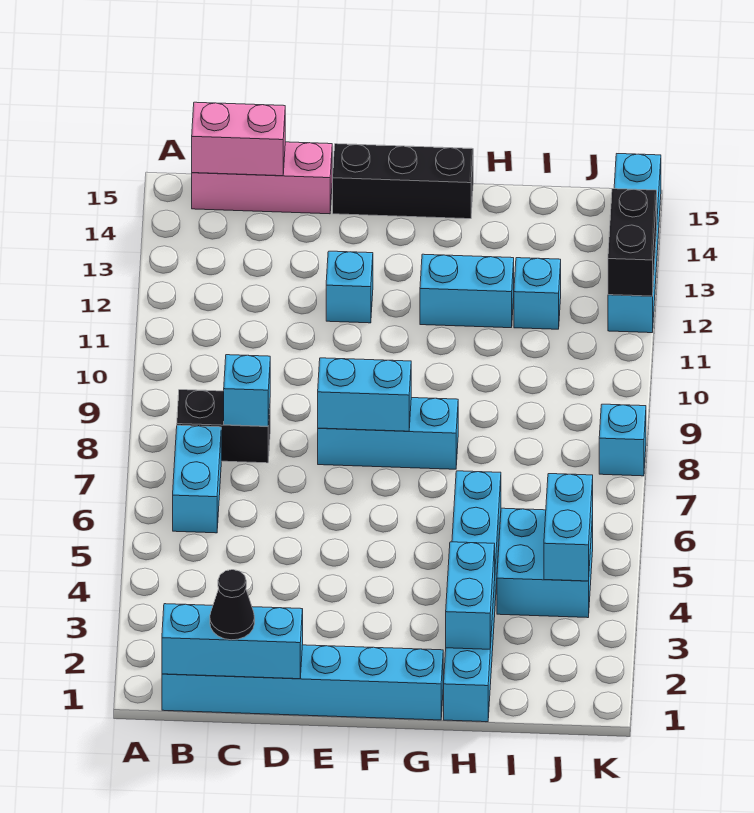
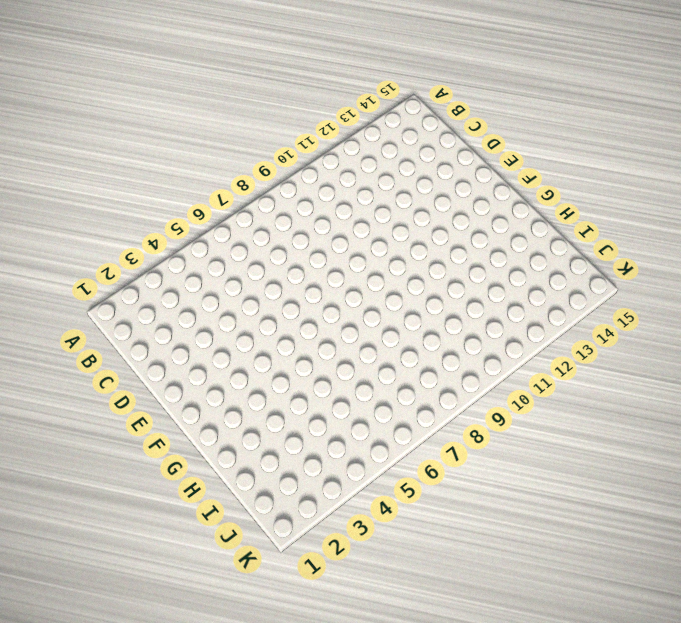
none -> cyan brick B1:G1 level 1
none -> cyan brick B6:B7 level 1
none -> black brick B8:C8 level 1

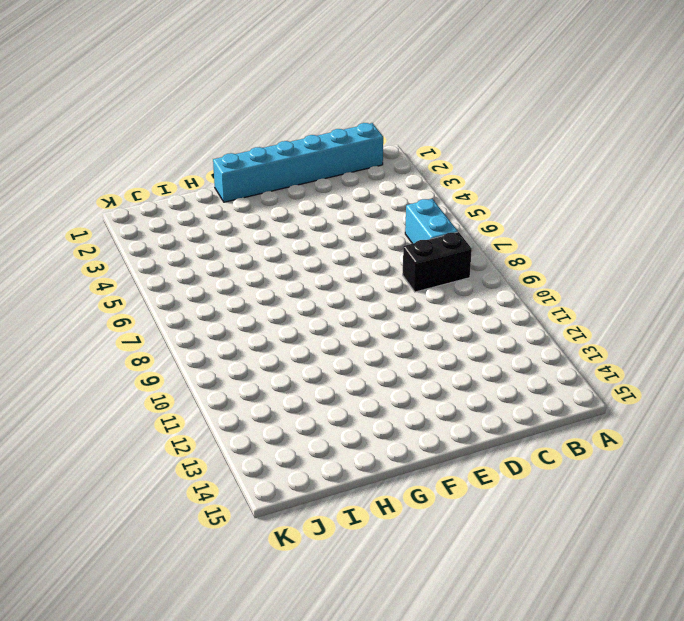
none -> pink brick B15:D15 level 1
none -> cyan brick E8:G8 level 1
none -> cyan brick E12 level 1

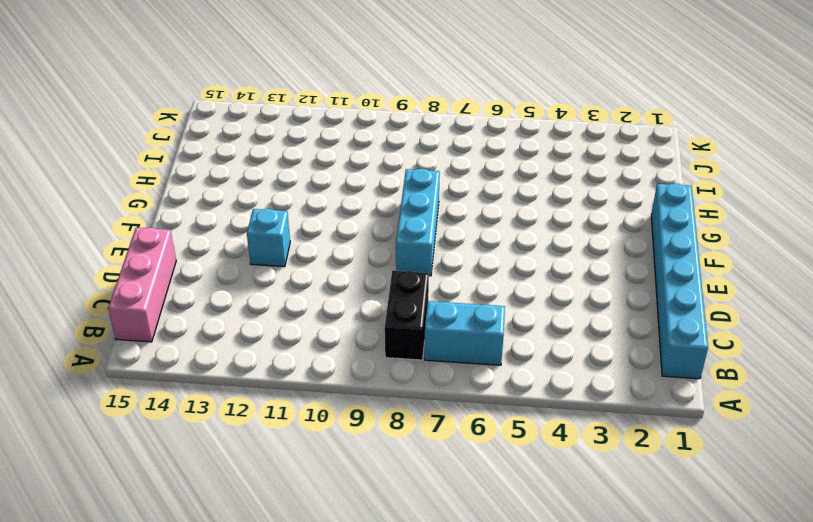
none -> black brick E15:G15 level 1
none -> cyan brick G12:H12 level 1
none -> cyan brick H1:H6 level 1

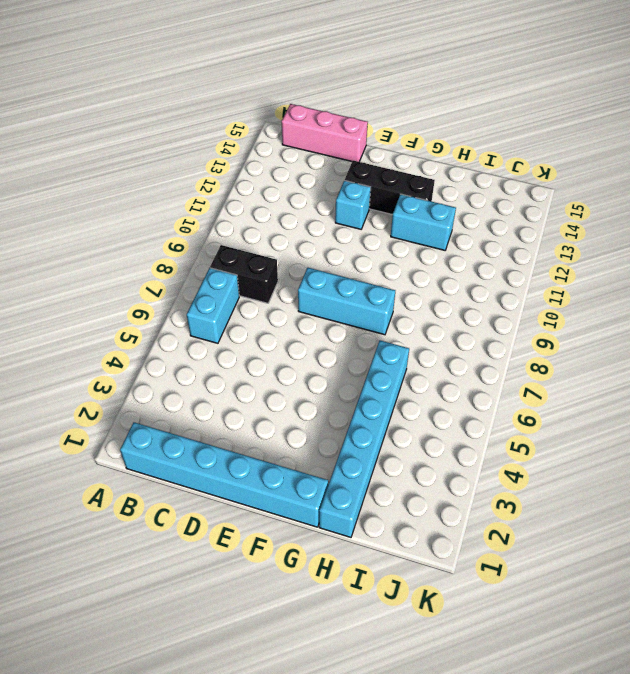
black brick E13:G13 level 1 -> black brick E15:G15 level 1
none -> cyan brick I4:J5 level 1
none -> cyan brick I12 level 1
none -> cyan brick K8 level 1

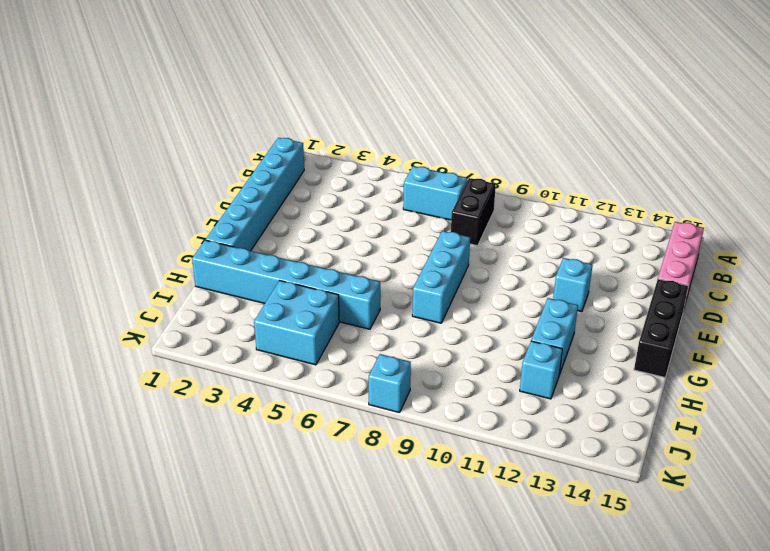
none -> cyan brick K12:K15 level 1
none -> cyan brick B1:D1 level 2
none -> pink brick B15:C15 level 2

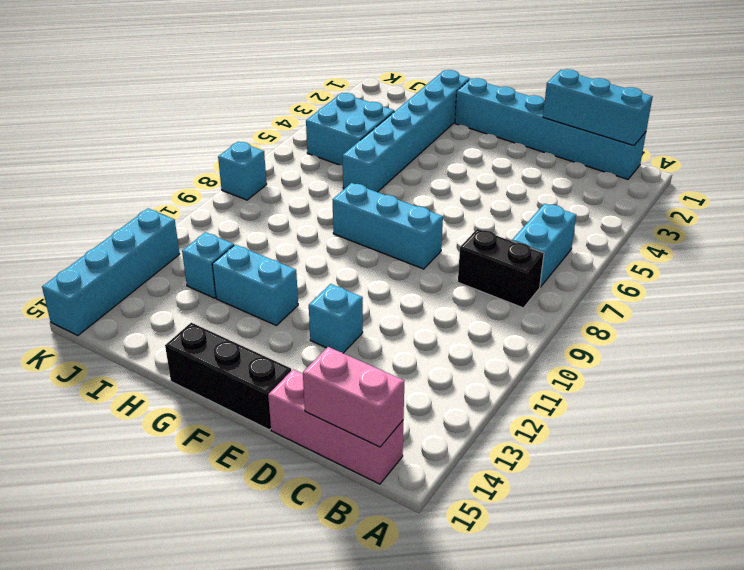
none -> cyan brick C8 level 2
none -> cyan brick E8:F8 level 2
none -> cyan brick H2:H3 level 2

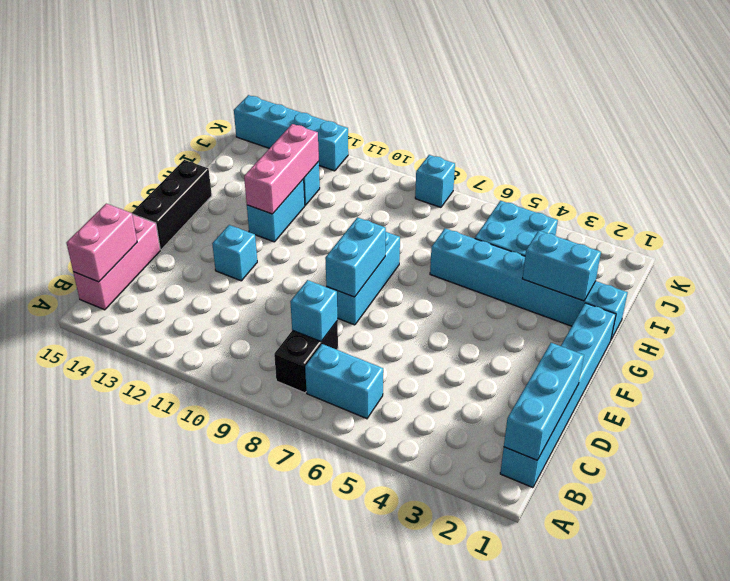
pink brick G12:I12 level 2 -> none
none -> cyan brick J4:J5 level 2
none -> black brick K12:K13 level 2
none -> black cone C1 level 3

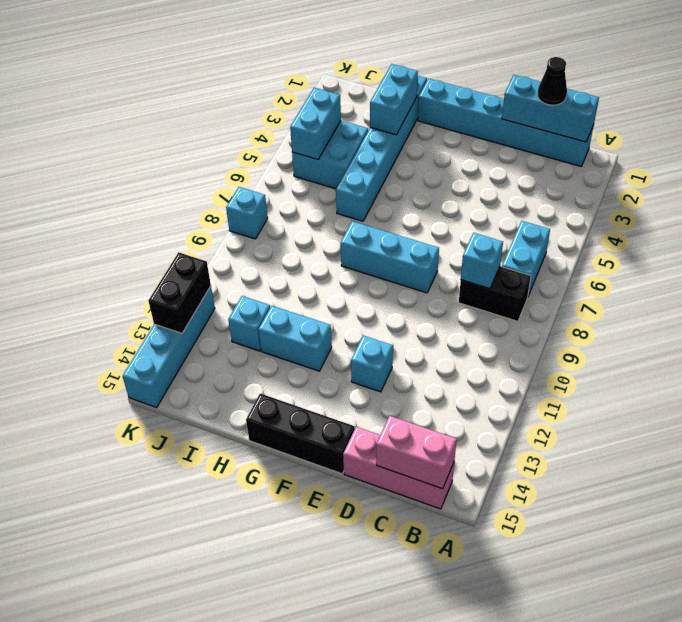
none -> cyan brick E8:F8 level 2

